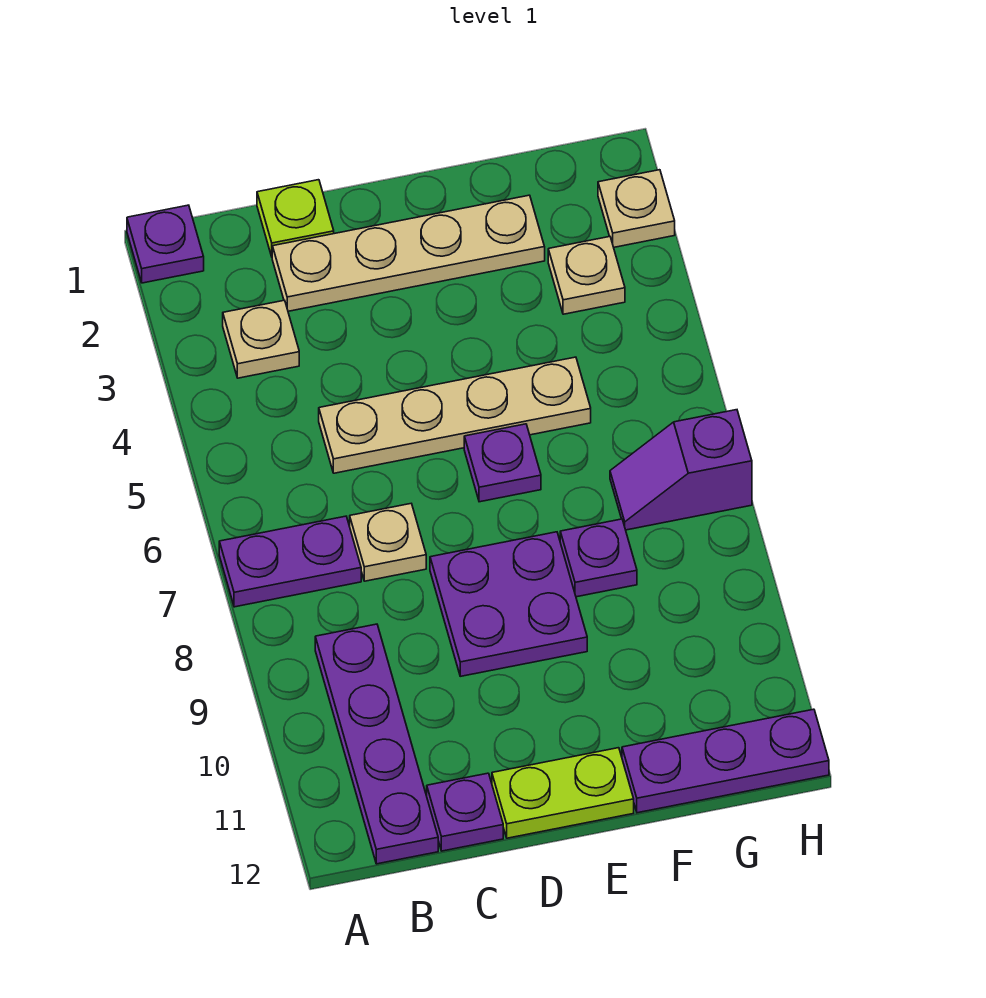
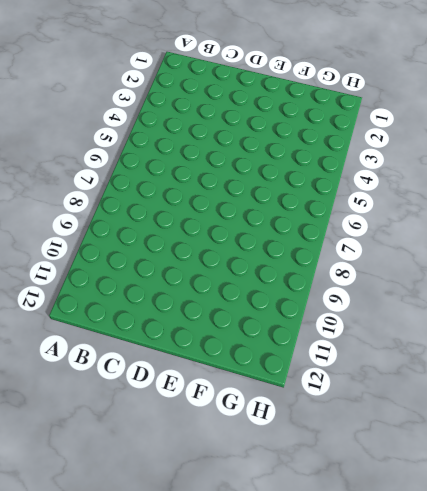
none -> purple plate A1 level 1
none -> purple plate A7:B7 level 1
none -> tan plate B3 level 1

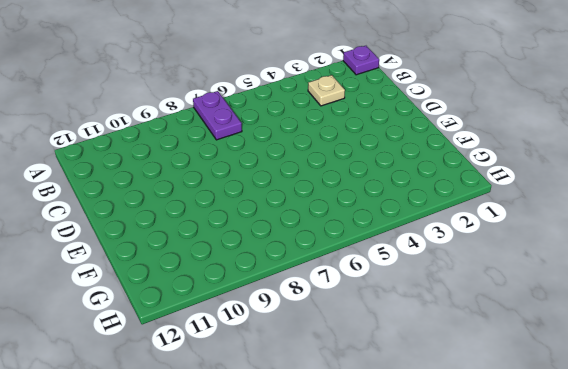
none -> purple plate B9:B12 level 1
none -> lime plate C1 level 1
none -> tan plate C2:F2 level 1

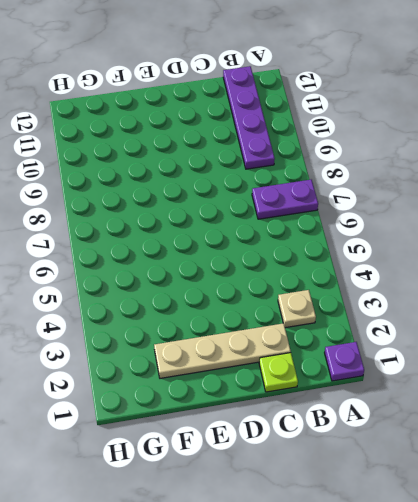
none -> tan plate C5:F5 level 1
none -> tan plate C7 level 1
none -> purple plate C12 level 1

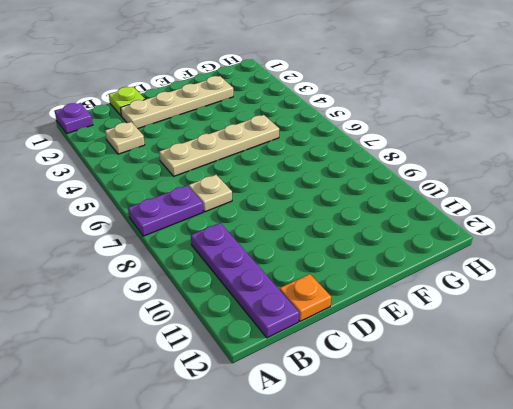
orange plate C12 level 1 -> purple plate C12 level 1
none -> purple plate D8:E9 level 1
none -> lime plate D12:E12 level 1
none -> purple plate E6 level 1

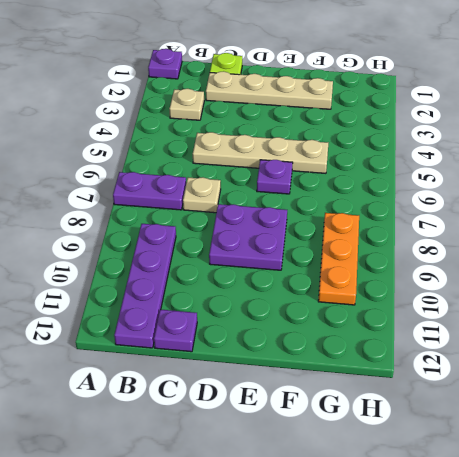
orange plate G8:G10 level 1 -> none
none -> lime plate D12:E12 level 1
none -> purple plate F8 level 1
none -> purple plate F12:H12 level 1

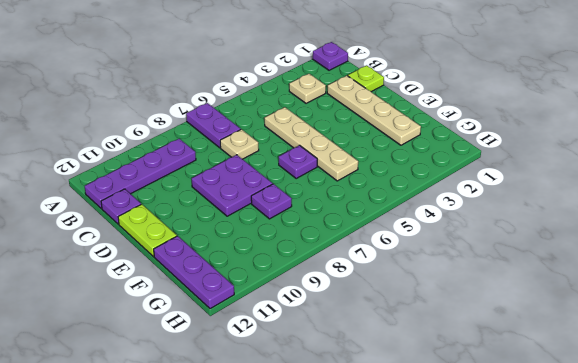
none -> tan plate G3 level 1
none -> purple slope G7:H7 level 1 top H
none -> tan plate H2 level 1

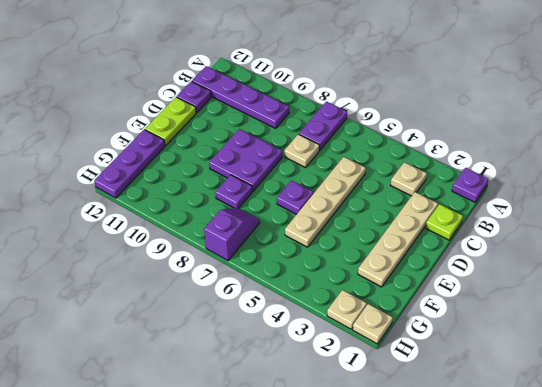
tan plate H1 level 1 -> tan plate G3 level 1

